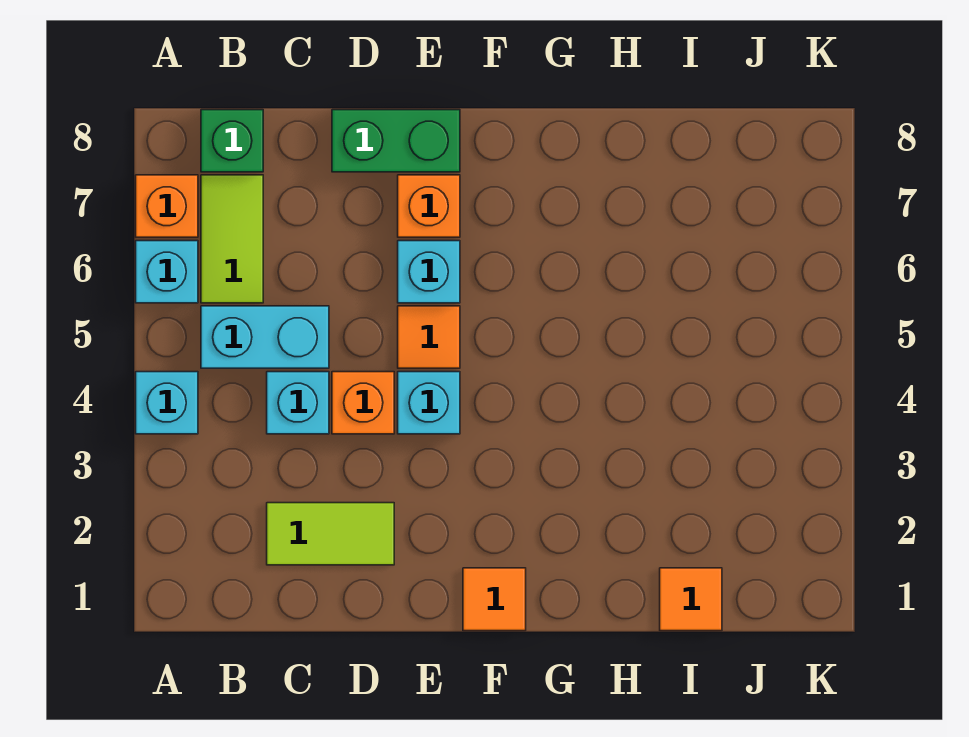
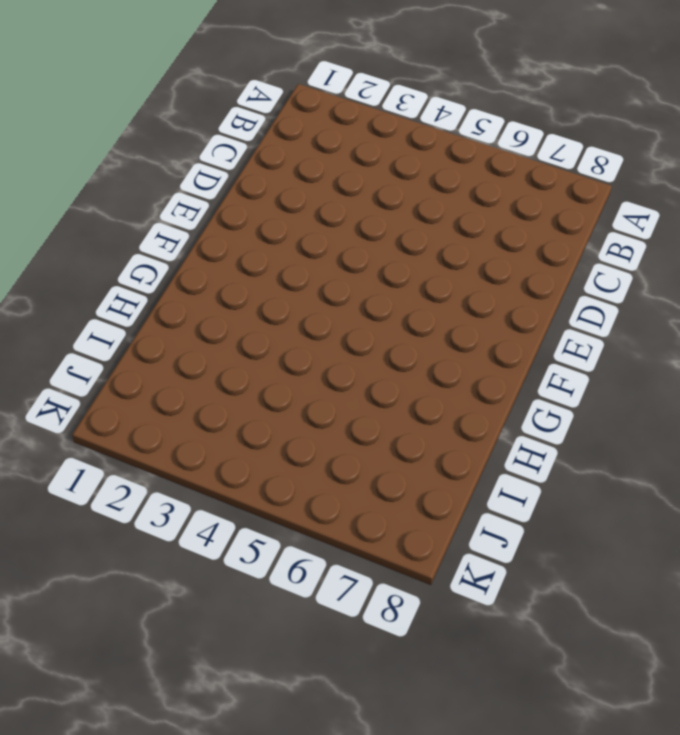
none -> cyan brick A4 level 1
none -> cyan brick A6 level 1
none -> orange brick A7 level 1

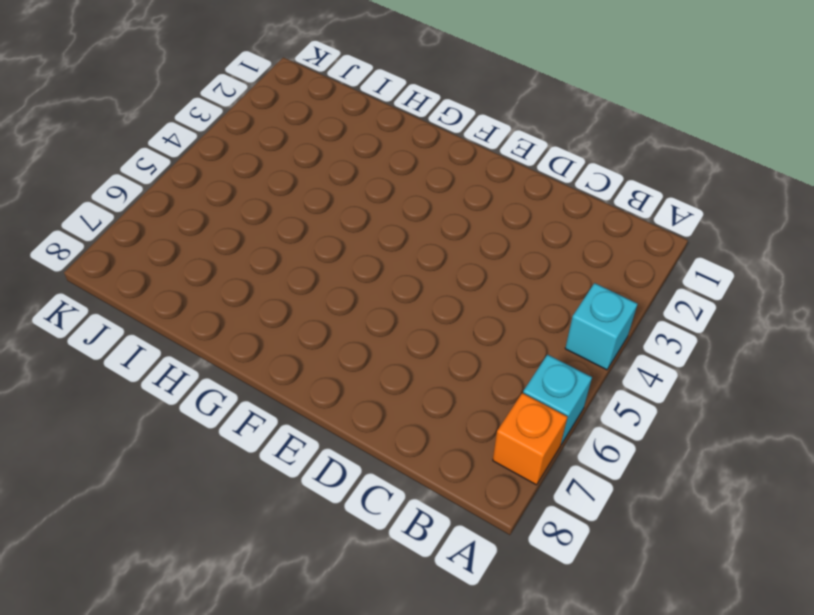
none -> cyan brick B5:C5 level 1
none -> lime tile B6:B7 level 1
none -> green brick B8 level 1

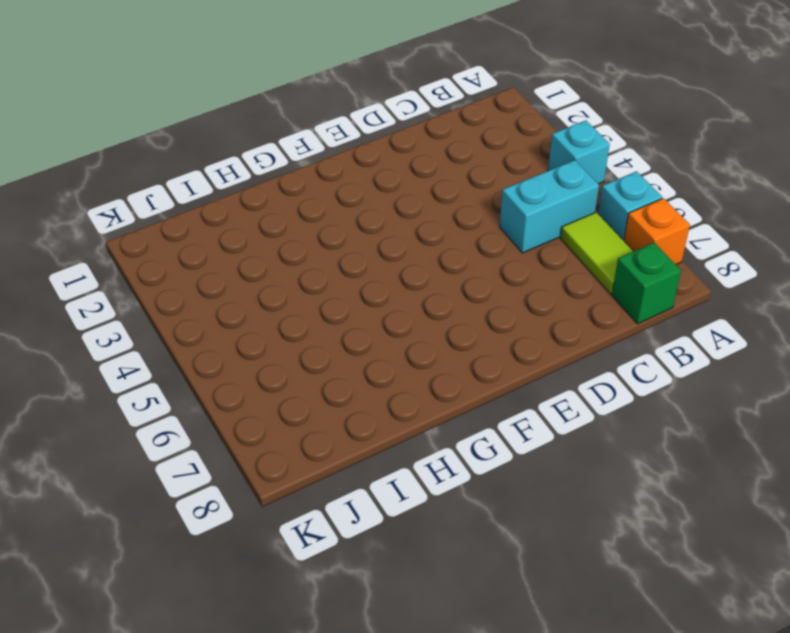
none -> lime tile C2:D2 level 1
none -> cyan brick C4 level 1
none -> orange brick D4 level 1

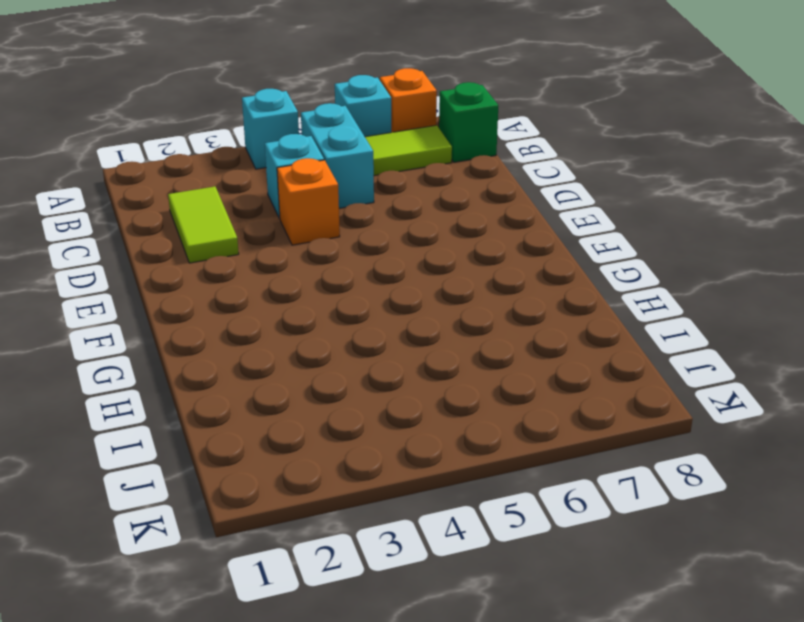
none -> green brick D8:E8 level 1
none -> cyan brick E4 level 1
none -> orange tile E5 level 1

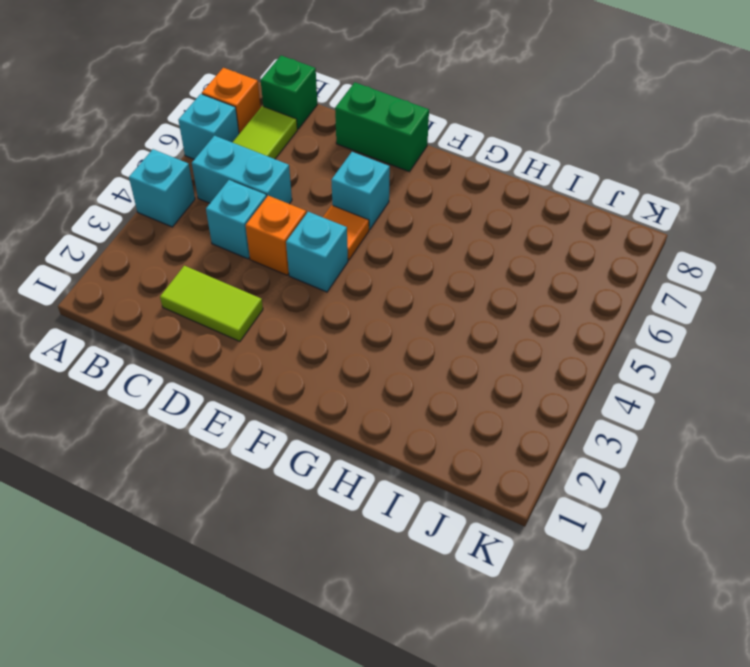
none -> orange brick E7 level 1
none -> orange tile F1 level 1
none -> orange tile I1 level 1

